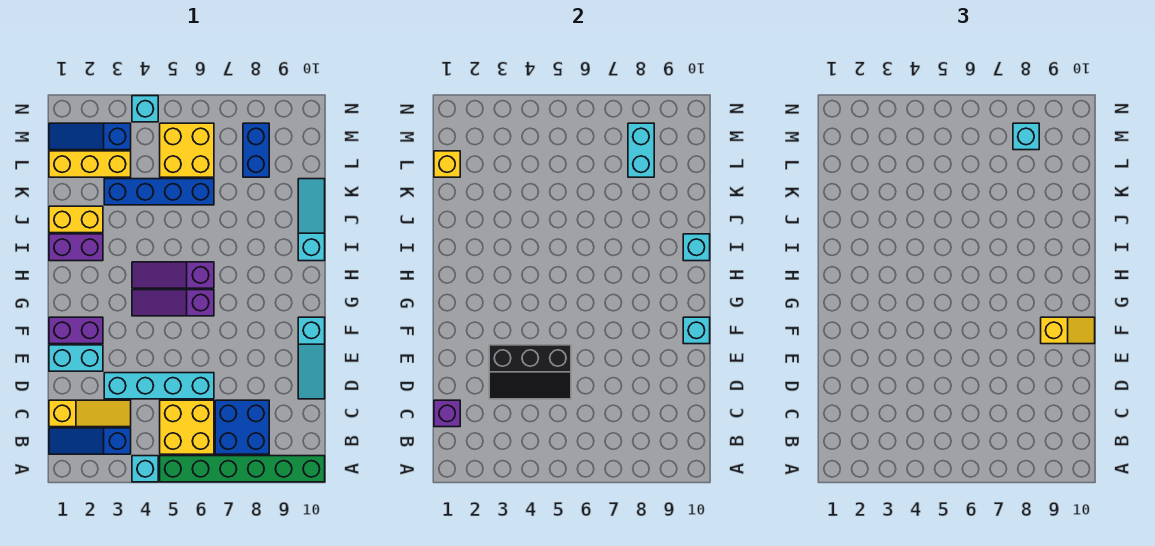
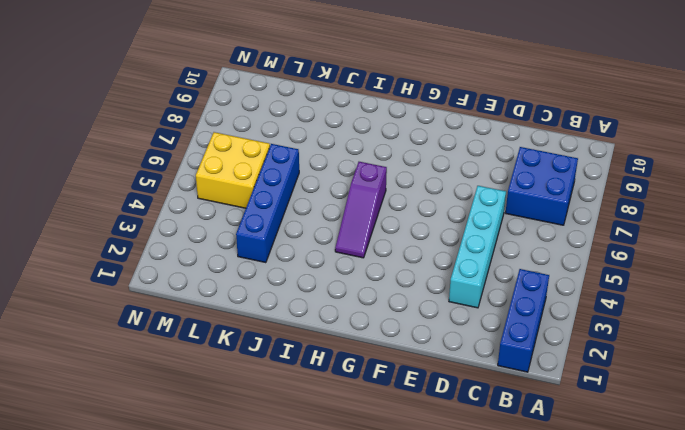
blue brick B1:B3 level 1 -> blue slope B1:B3 level 1 top 3
none -> cyan brick A4 level 1
none -> green brick A5:A10 level 1
none -> yellow brick B5:C6 level 1

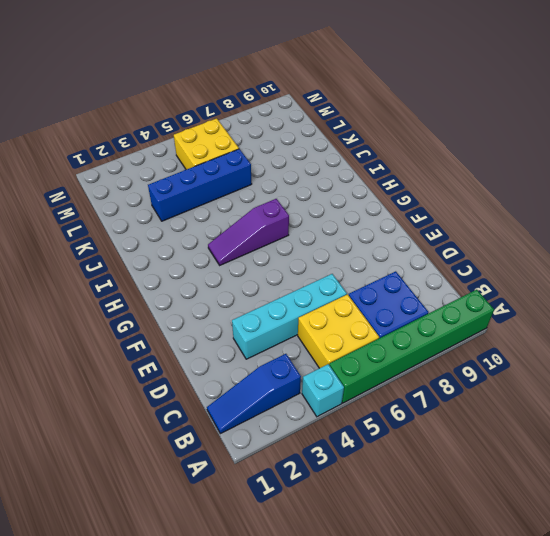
none -> yellow slope C1:C3 level 1 top 1
none -> cyan slope D10:F10 level 1 top F
none -> cyan brick E1:E2 level 1

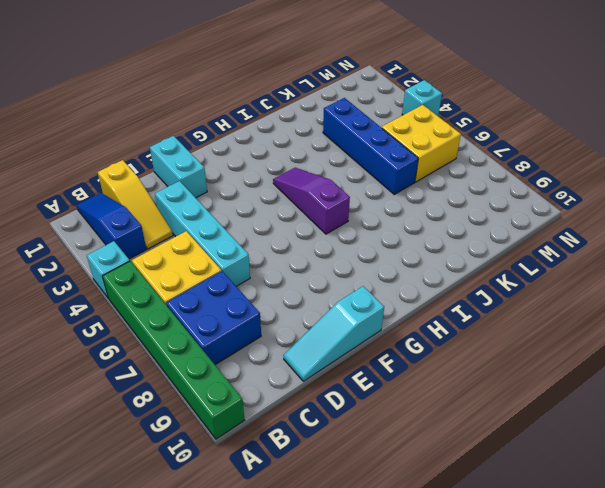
none -> purple brick F1:F2 level 1
none -> purple slope G4:G6 level 1 top 6
none -> purple brick I1:I2 level 1

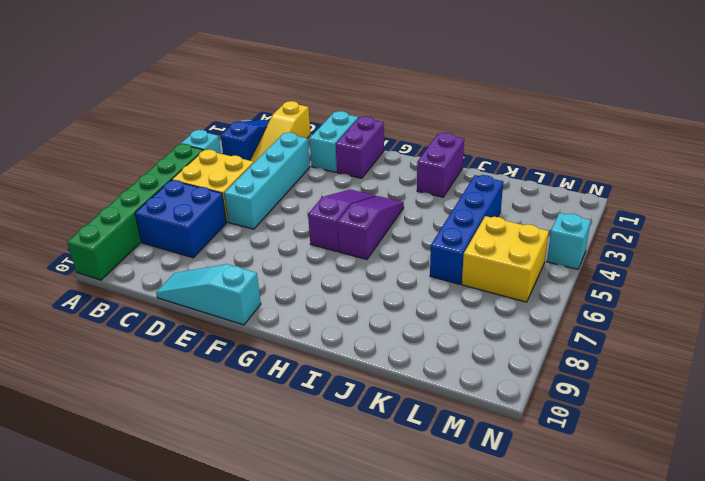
none -> cyan slope I10:K10 level 1 top I
none -> yellow brick J1:J2 level 1
none -> yellow brick L1:L3 level 1

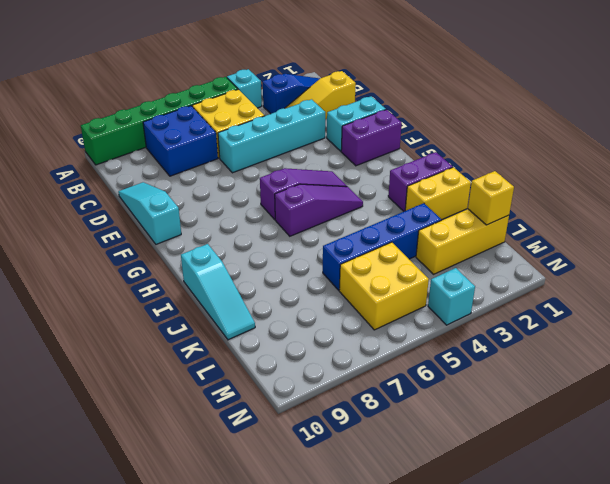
none -> blue brick L8:M8 level 1
none -> blue slope M1:M3 level 1 top 3
none -> purple brick C1 level 2

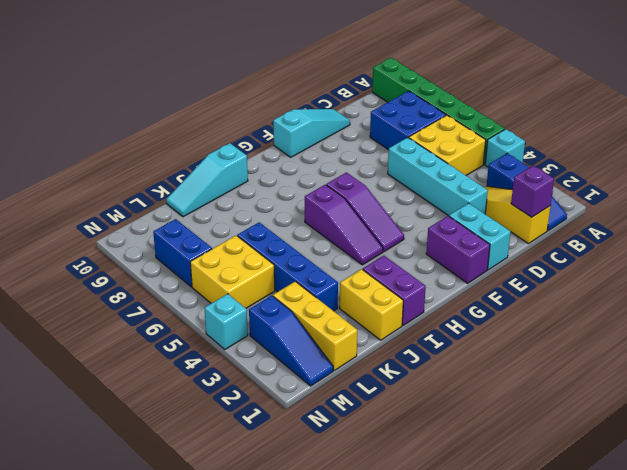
blue brick M7:M8 level 1 -> blue brick L8:M8 level 1
none -> black slope D3:E5 level 2 top E
none -> cyan brick F10 level 2
none -> cyan brick I10 level 2

